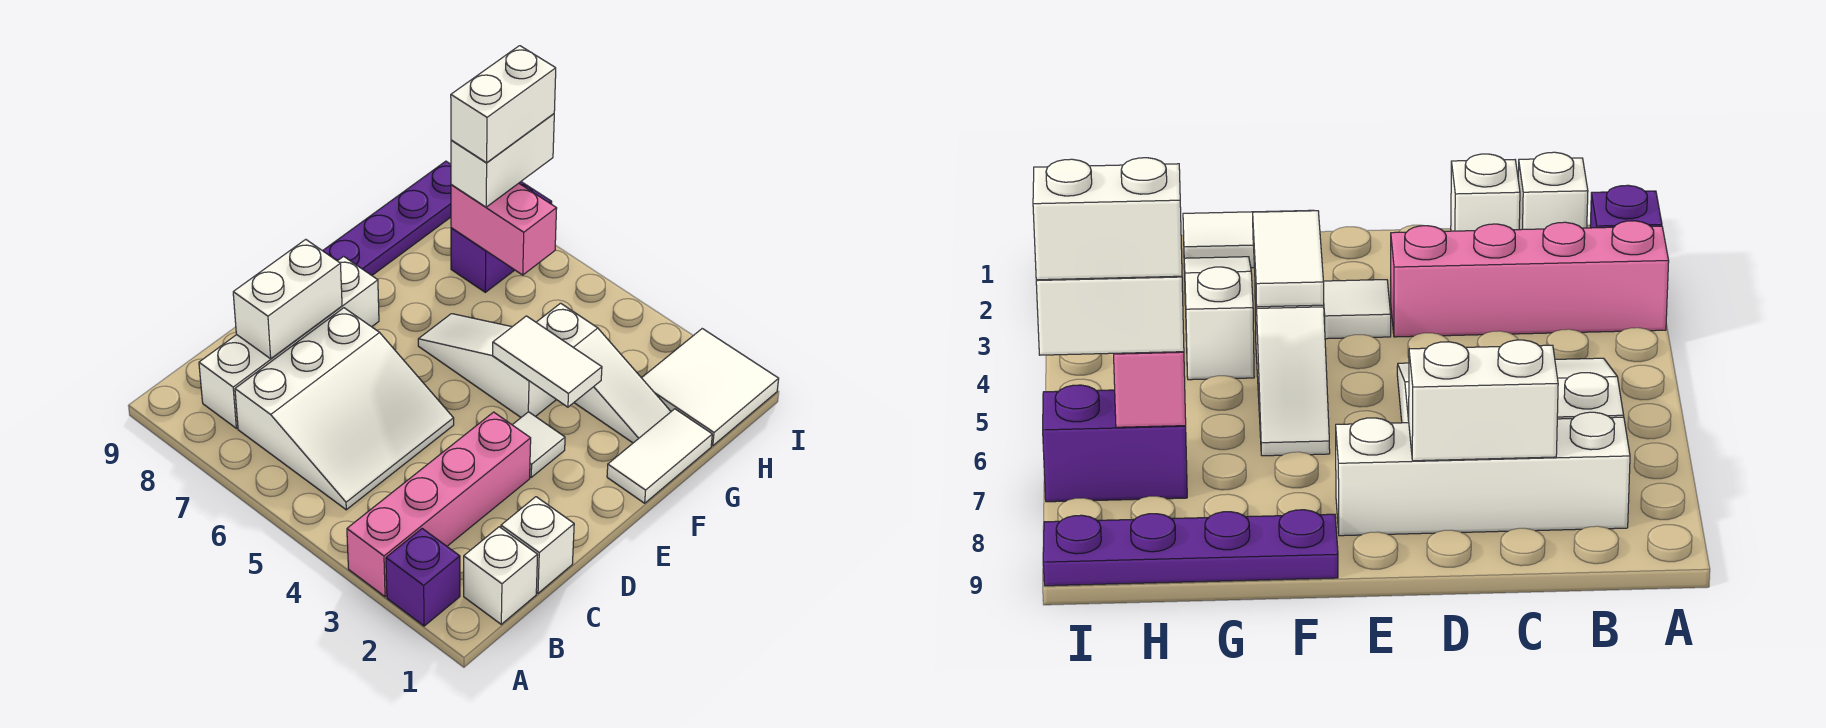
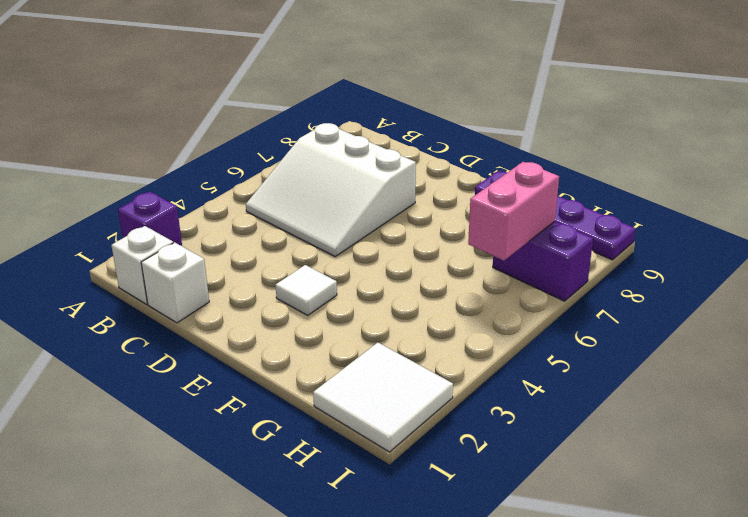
none -> pink brick A3:D3 level 1
none -> white brick B8:E8 level 1
none -> white tile F1:G1 level 1

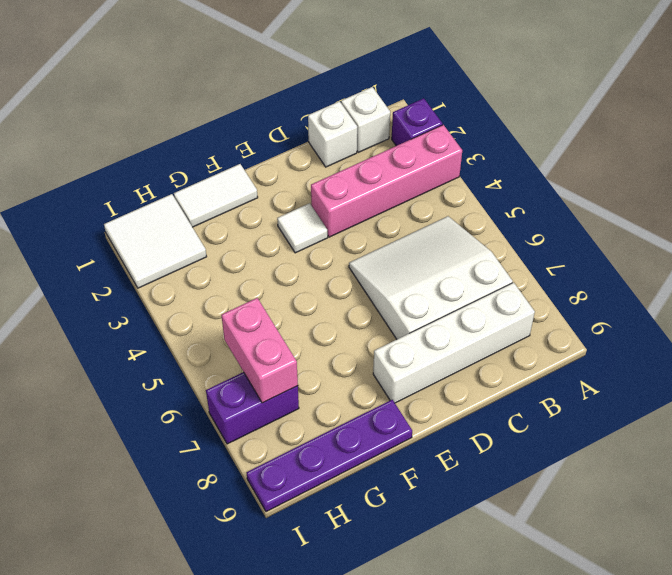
none -> white slope F4:F6 level 1 top 4
none -> white slope G2:G4 level 1 top 4
none -> white brick C8:D8 level 2

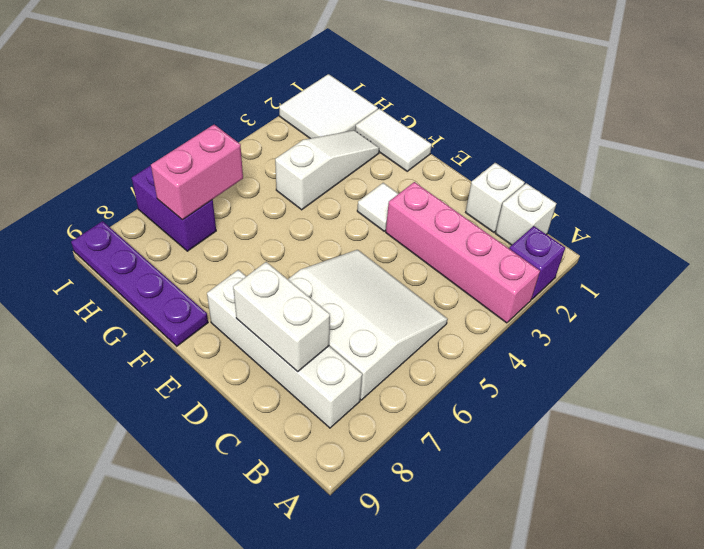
none -> white slope F4:F6 level 1 top 4
none -> white tile F3:F4 level 2
none -> white brick H7:I7 level 3

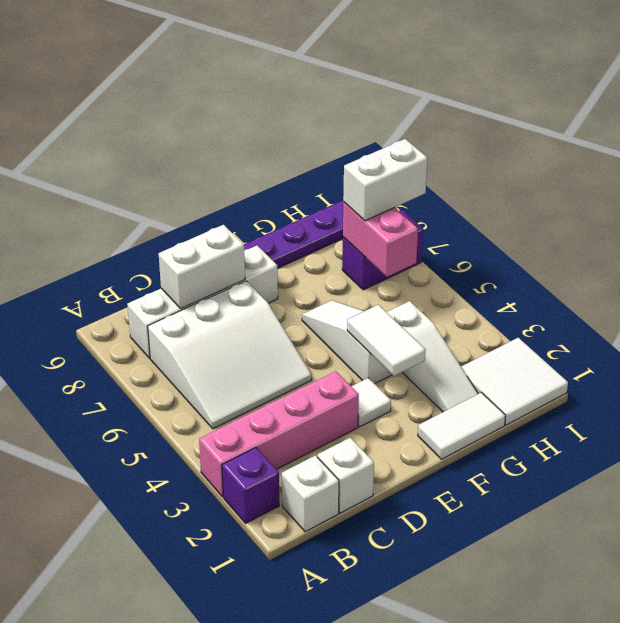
none -> white brick H7:I7 level 4

